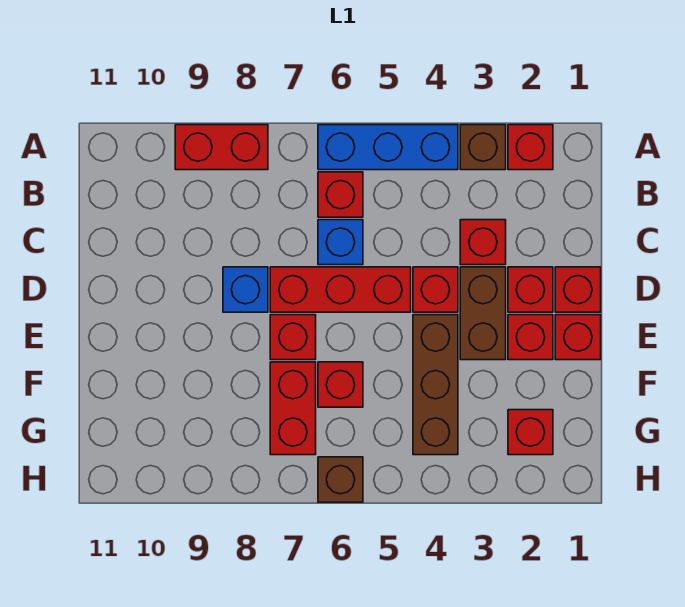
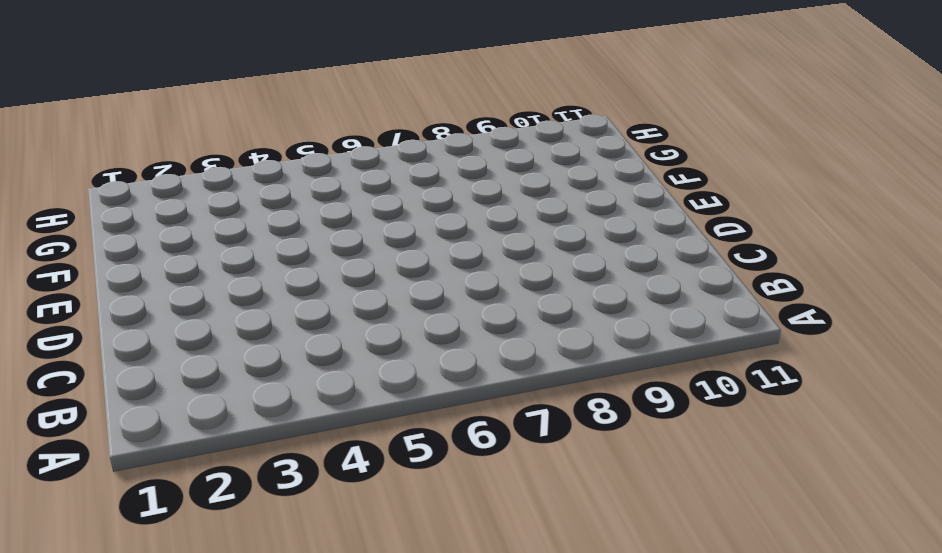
none -> red brick A2 level 1
none -> brown brick A3 level 1
none -> blue brick A4:A6 level 1

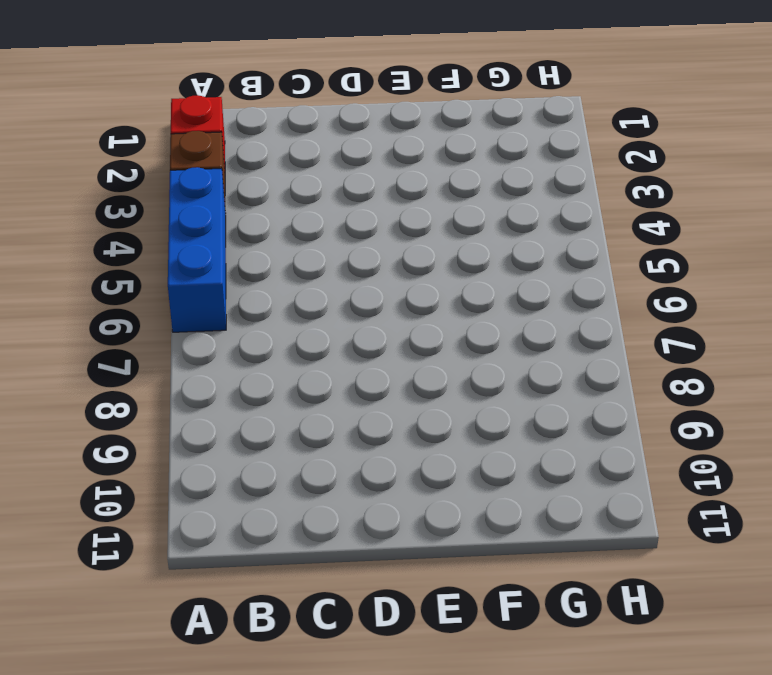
none -> red brick A8:A9 level 1
none -> red brick B6 level 1
none -> red brick C3 level 1

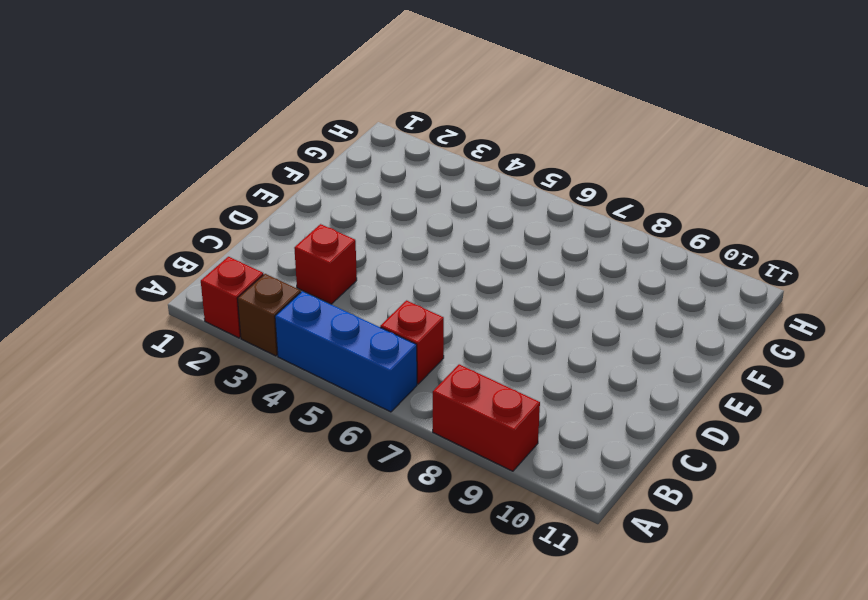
none -> blue brick C6 level 1
none -> red brick D1 level 1
none -> red brick D2 level 1

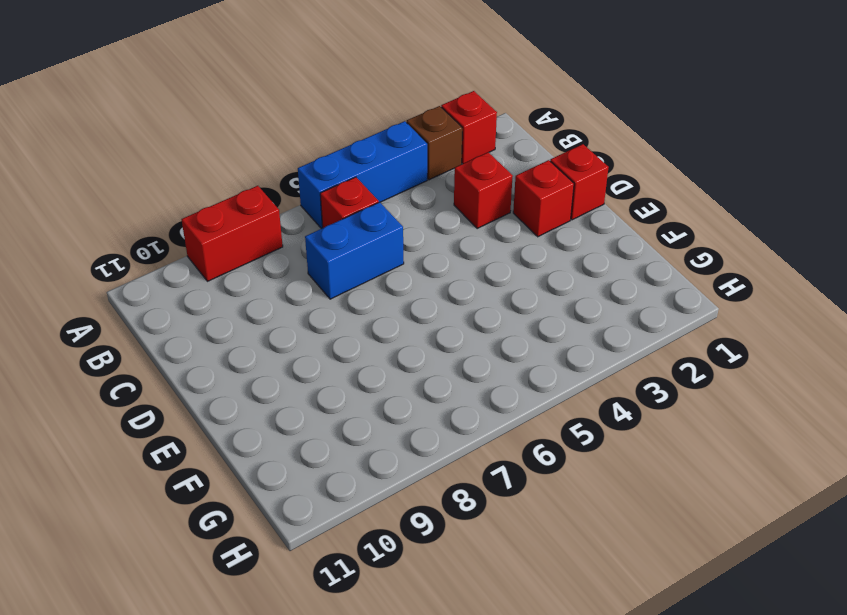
blue brick C6:C7 level 1 -> blue brick C6 level 1
none -> brown brick D3:E3 level 1
none -> red brick D4 level 1
none -> red brick D5:D7 level 1

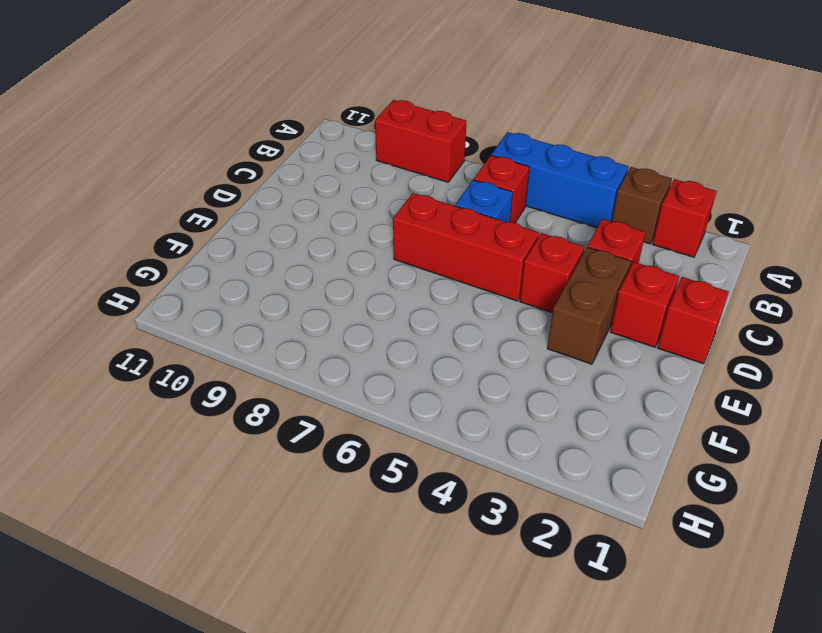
none -> blue brick D8 level 1
none -> red brick E1 level 1
none -> red brick E2 level 1

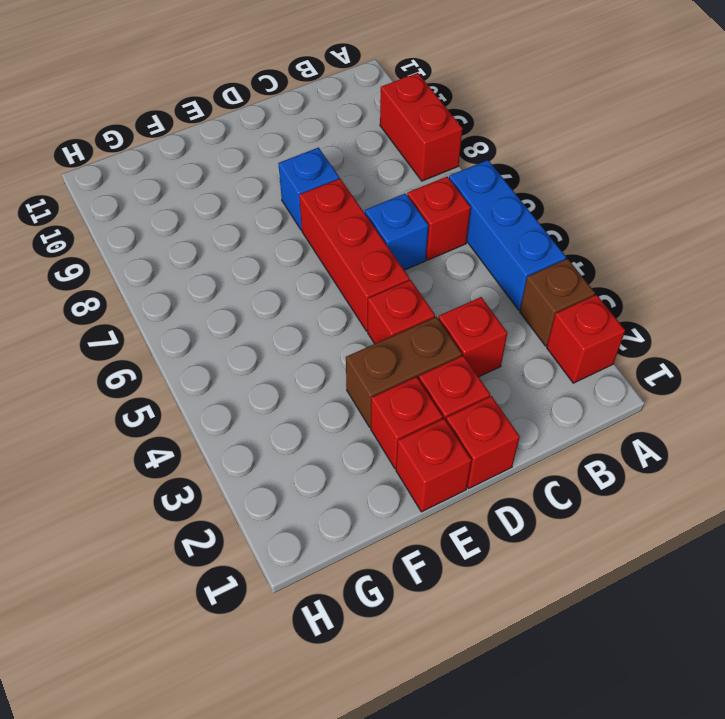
none -> brown brick E4:G4 level 1
none -> red brick E7 level 1
none -> red brick F6 level 1

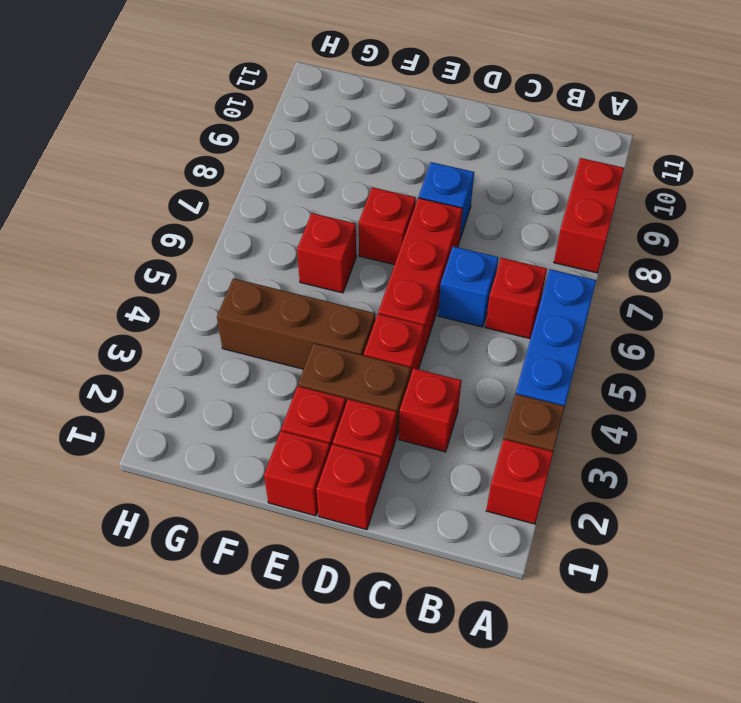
none -> red brick F7:G7 level 1
none -> red brick G2 level 1
none -> brown brick H6 level 1

